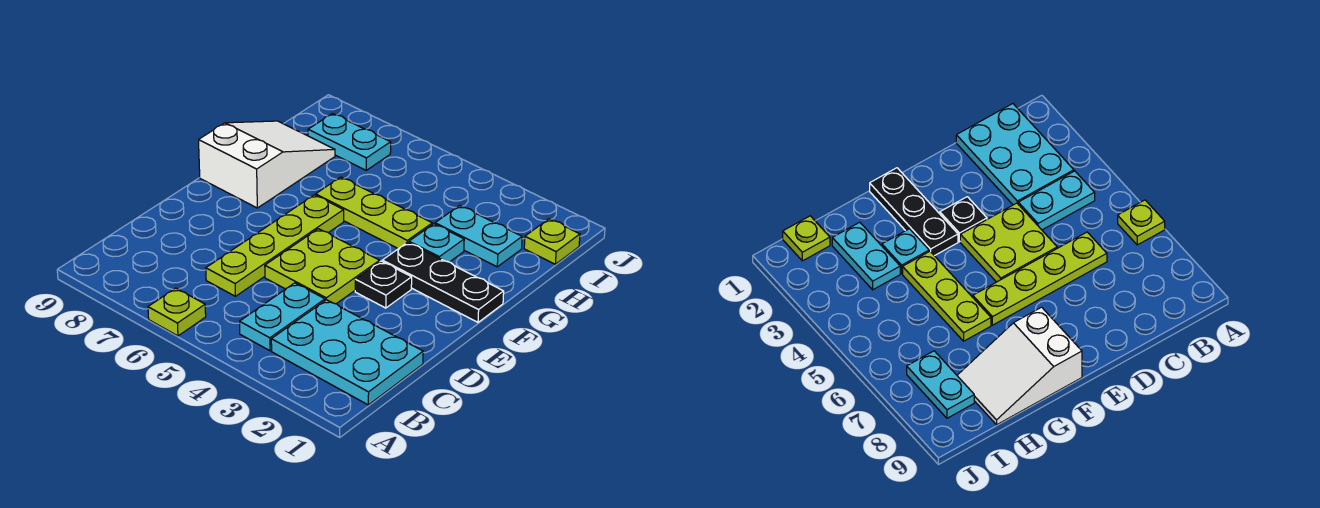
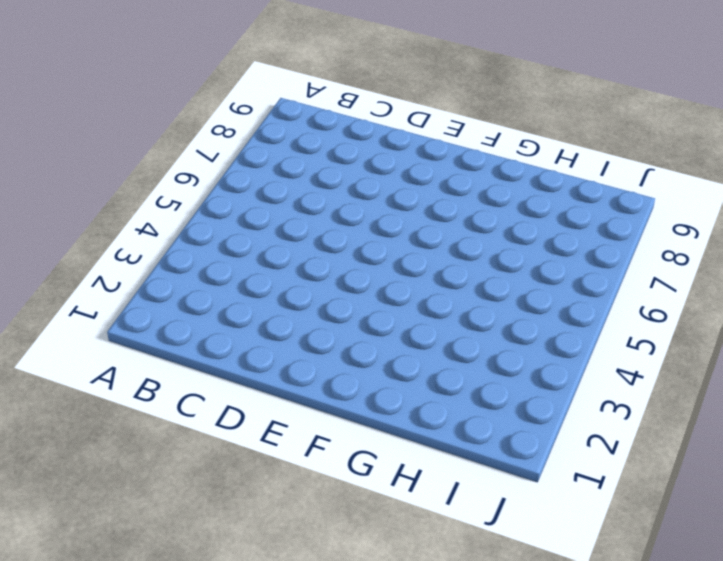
none -> lime plate A6 level 1
none -> cyan plate B1:C3 level 1
none -> cyan plate B4:C4 level 1

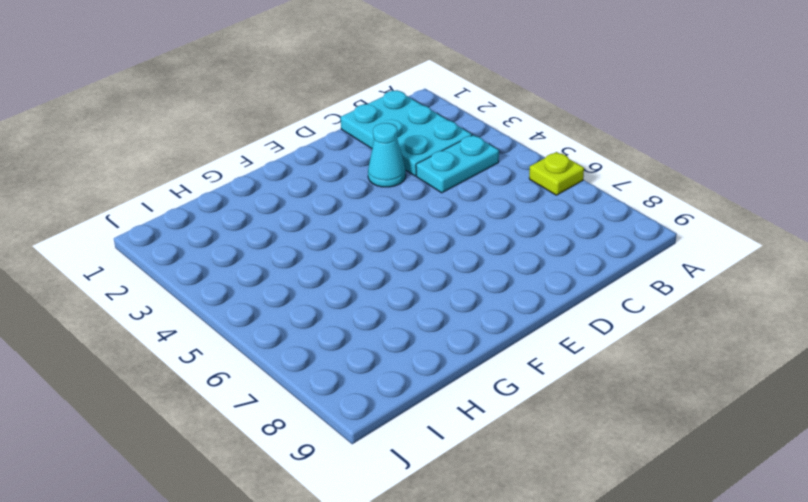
cyan cone D3 level 1 -> none
none -> lime plate C6:F6 level 1
none -> lime plate D4:E5 level 1
none -> black plate E3 level 1

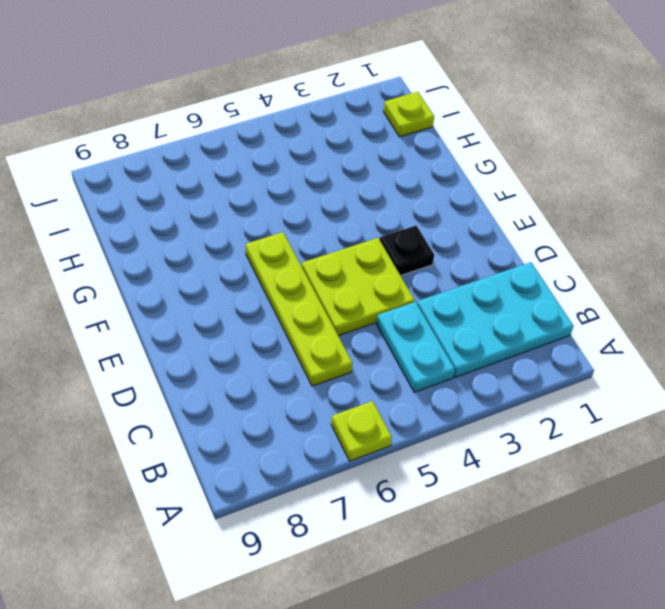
none -> black plate F1:F3 level 1
none -> white slope F8:H9 level 1 top F
none -> cyan plate G3 level 1

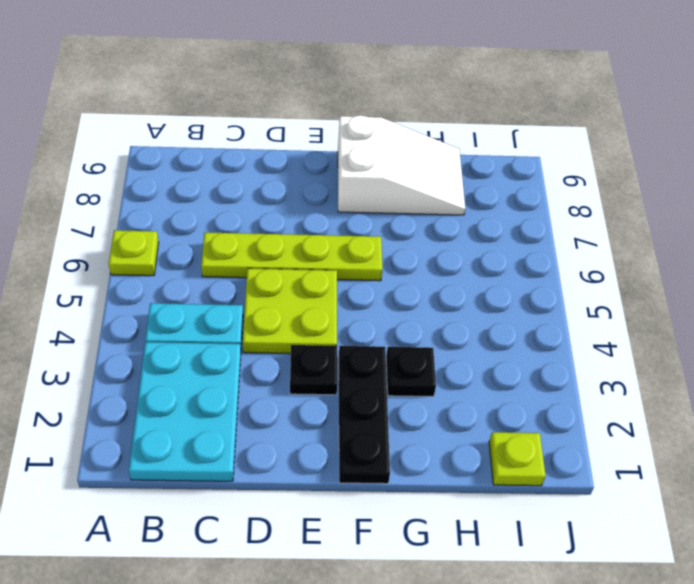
black plate G3 level 1 -> cyan plate G3 level 1
none -> lime plate G4:G6 level 1
none -> cyan plate H2:H3 level 1
none -> cyan plate I7:I8 level 1

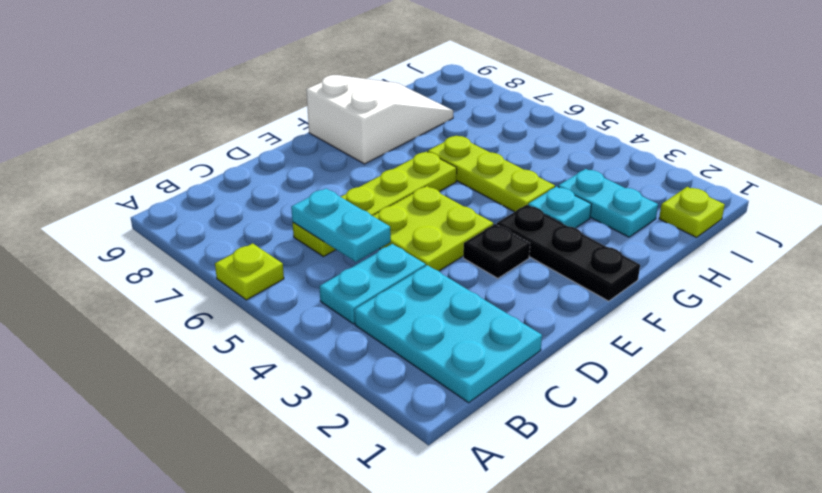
cyan plate C5:C6 level 2 -> cyan plate I7:I8 level 1

